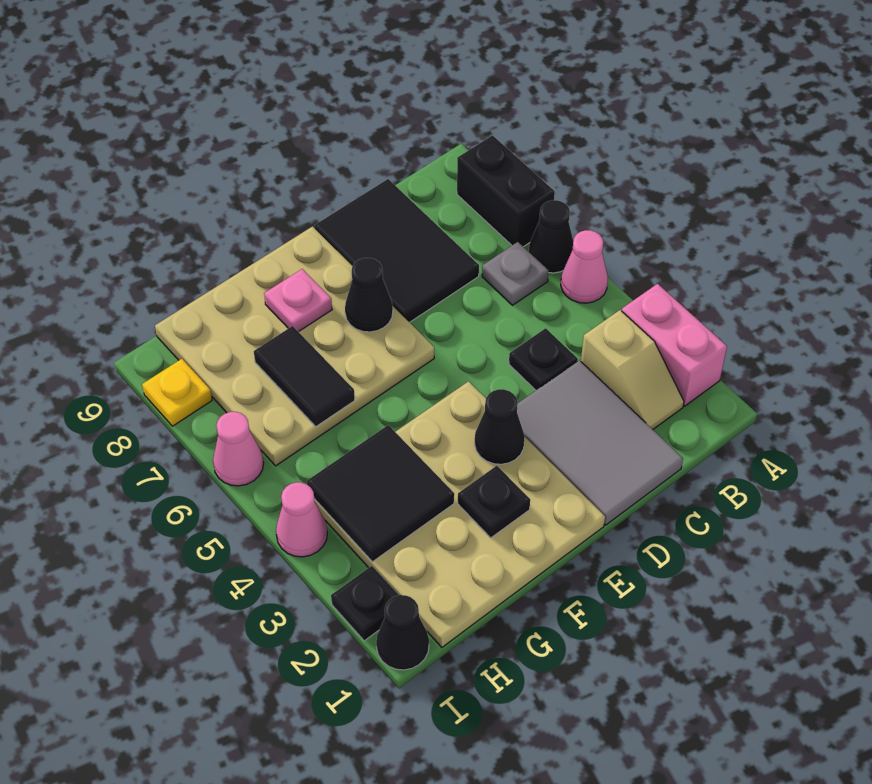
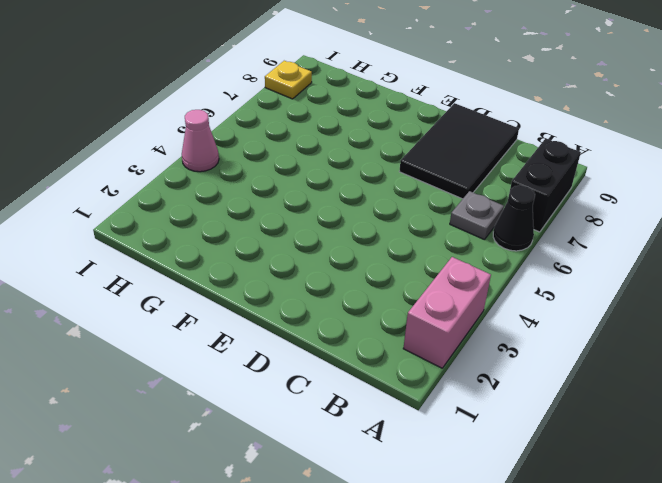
none -> pink cone A5 level 1
none -> tan slope B2:B3 level 1 top 3
none -> grey tile C1:D3 level 1

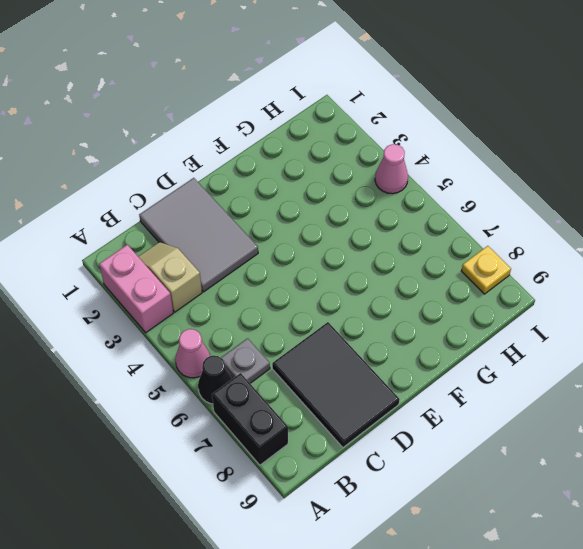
none -> black plate C4 level 1
none -> tan plate E1:H4 level 1
none -> tan plate E6:H9 level 1

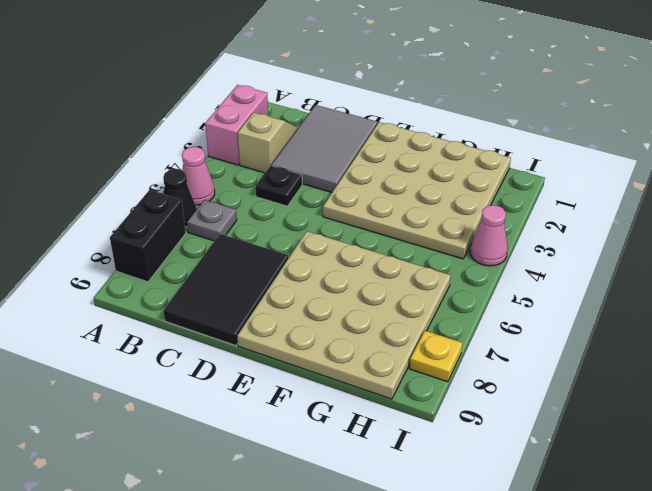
none -> black cone I1 level 1
none -> black plate I2 level 1
none -> pink cone I6 level 1

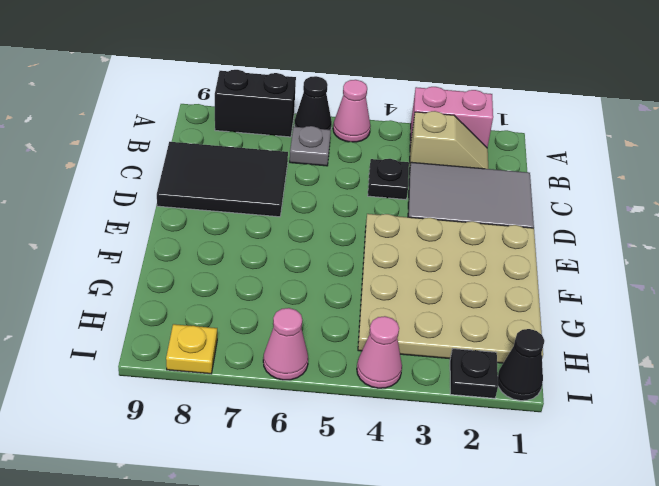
none -> tan plate E6:H9 level 1
none -> black cone E3 level 2
none -> black cone E7 level 2

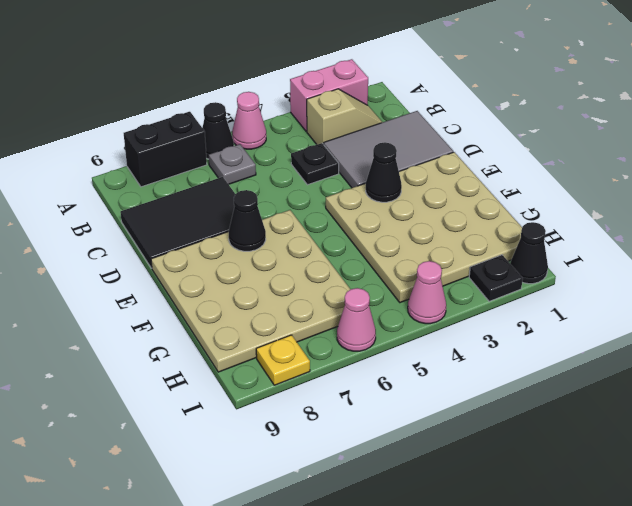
none -> black plate F2 level 2
none -> pink plate F8 level 2
none -> black tile G3:H4 level 2

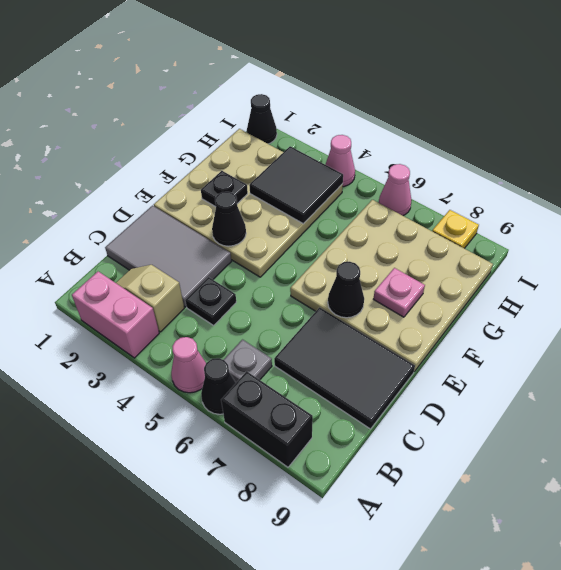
none -> black plate I2 level 1
none -> black tile G6:G7 level 2

